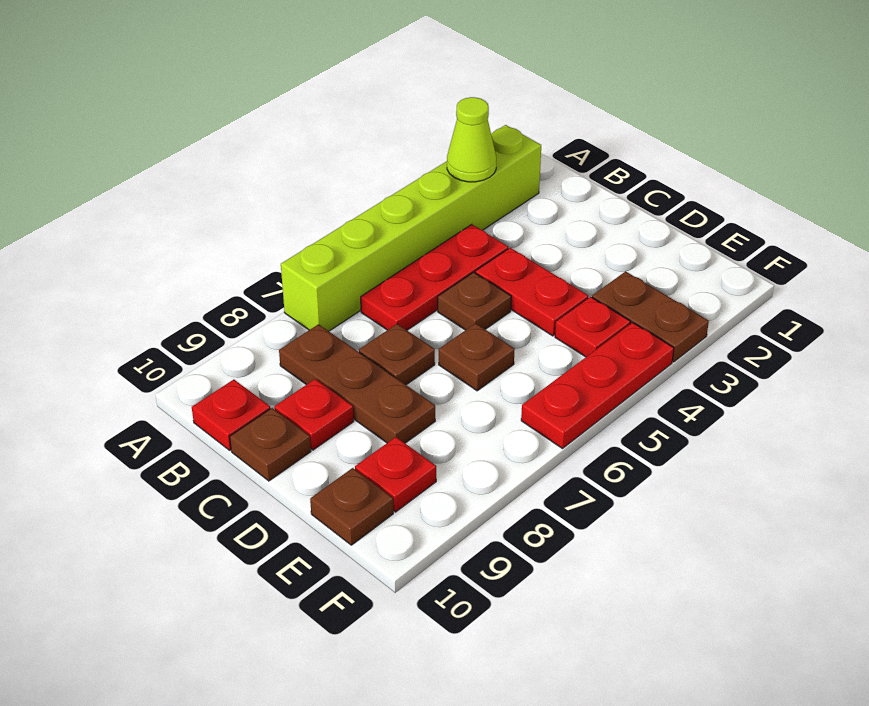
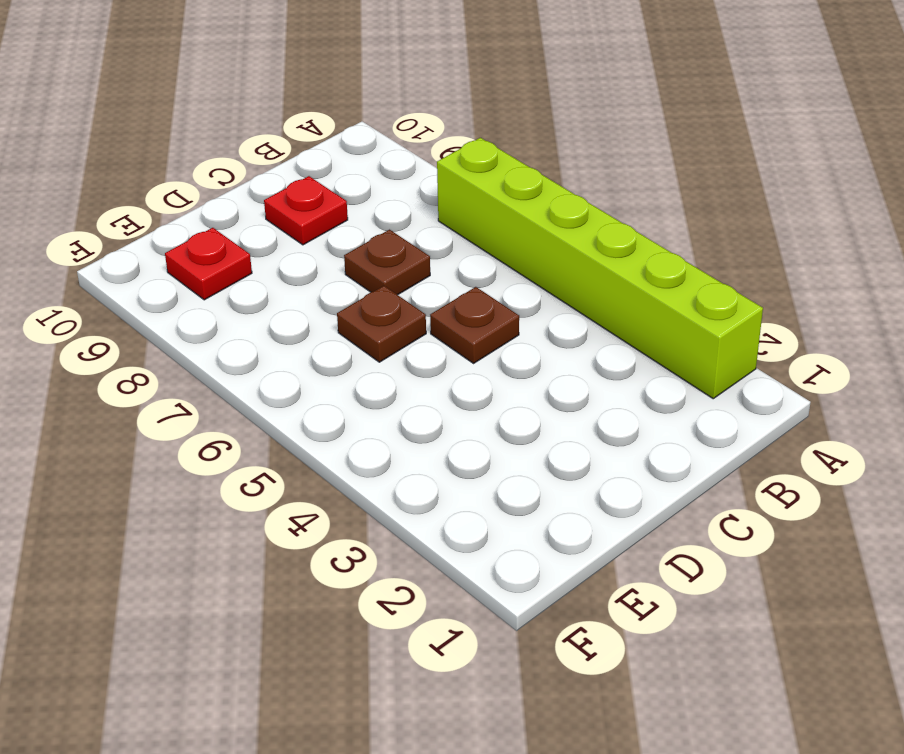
none -> red plate B4:B6 level 1
none -> brown plate B8:D8 level 1
none -> red plate B10 level 1

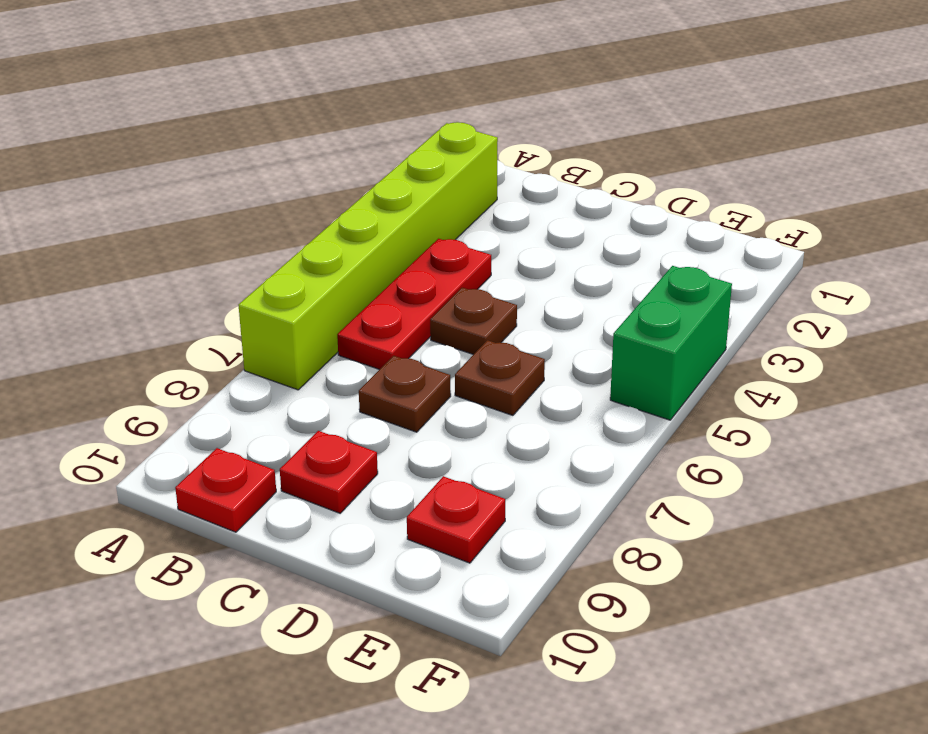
green brick F4:F5 level 1 -> red plate F4:F6 level 1
none -> brown plate B8:D8 level 1
none -> red plate C4:D4 level 1
none -> brown plate C10 level 1

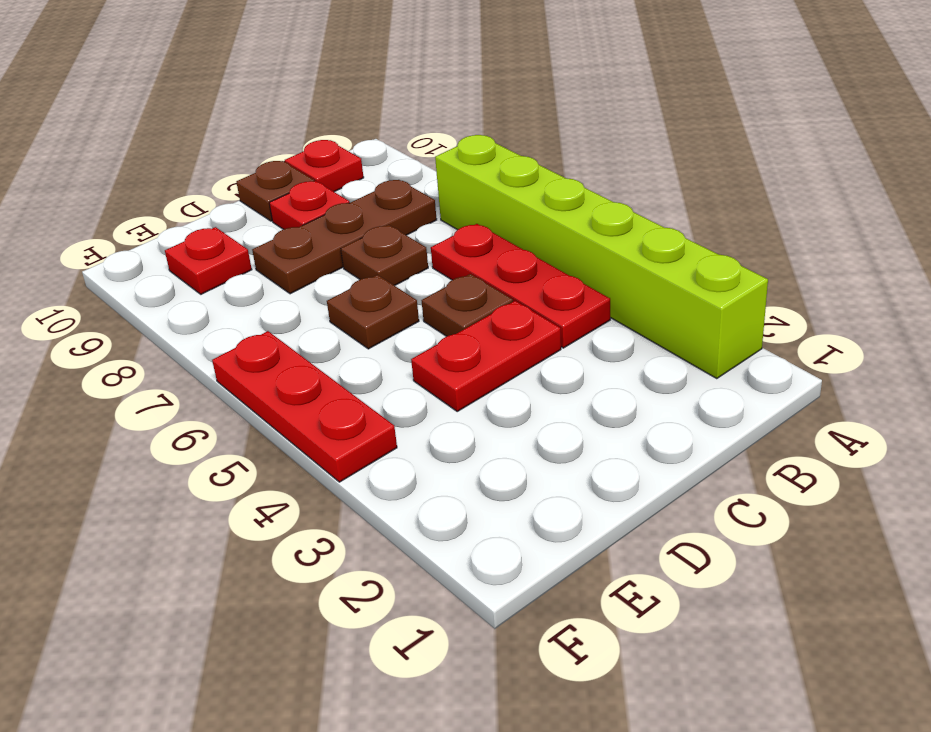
none -> brown plate E3:F3 level 1
none -> red plate E4 level 1
none -> brown plate E10 level 1

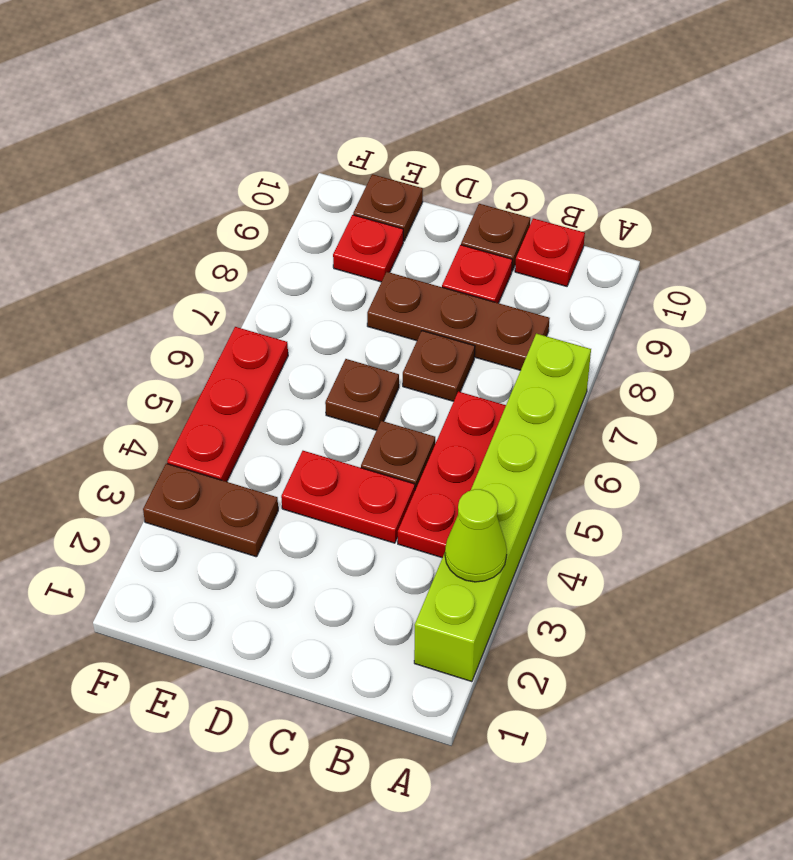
none -> red plate E4 level 1

